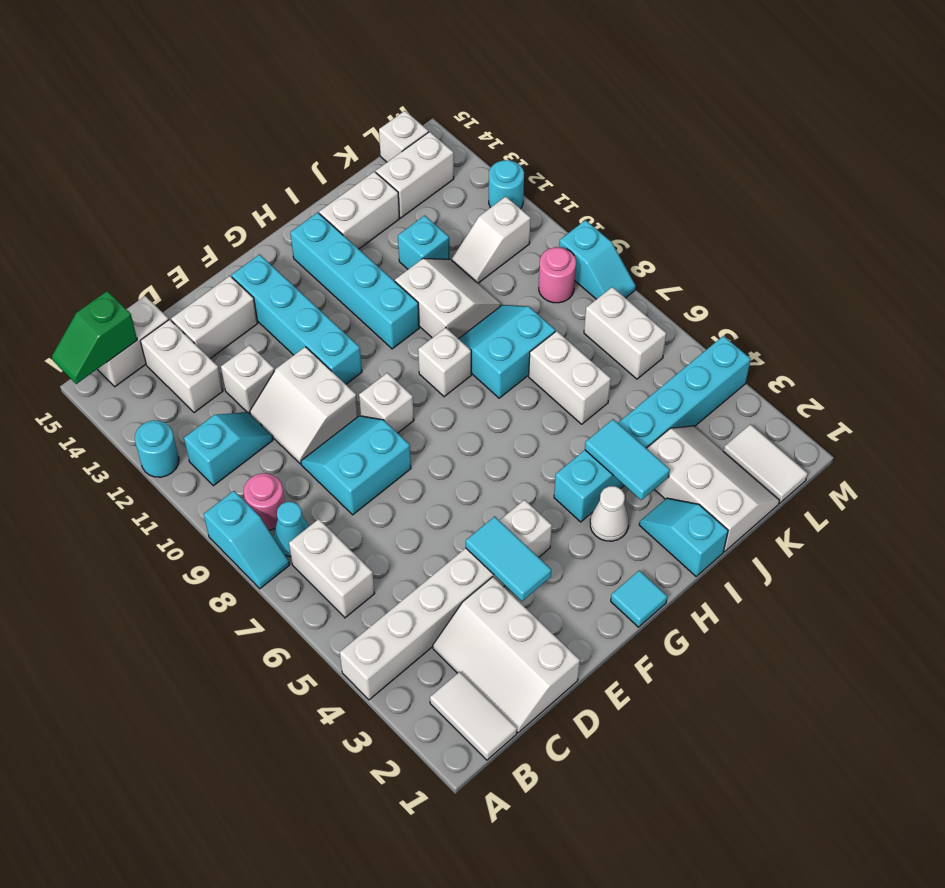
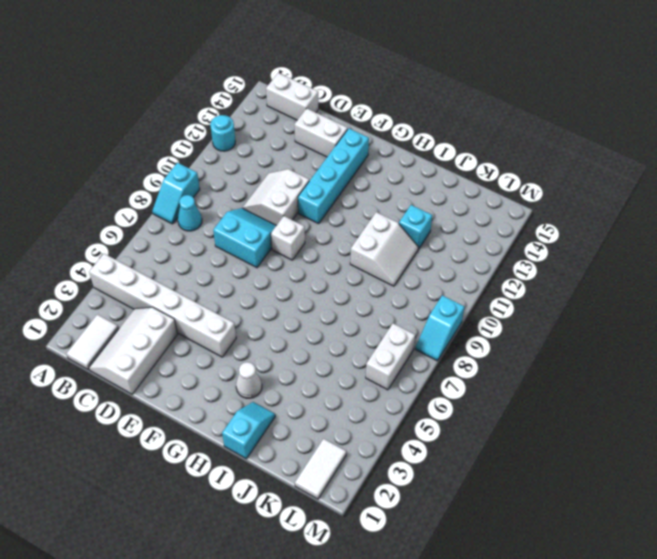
none -> white brick B6:B7 level 1
none -> pink round brick B9 level 1
none -> cyan slope B11:C11 level 1 top B
none -> white brick C13:C14 level 1

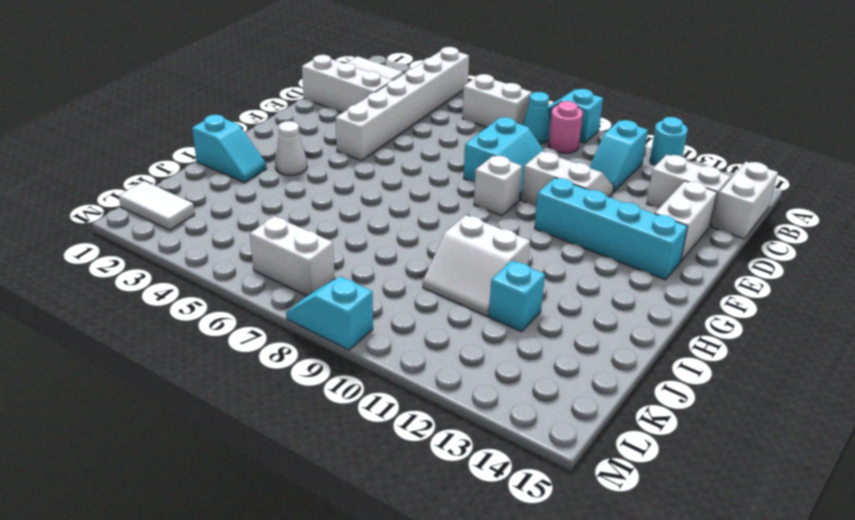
none -> white brick D12 level 1
none -> cyan tile G1 level 1
none -> cyan brick H4:M4 level 1
none -> white brick H9 level 1

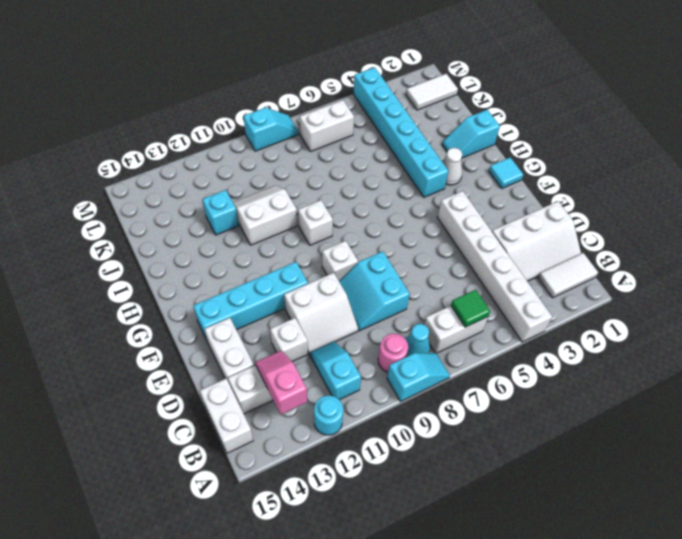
green tile B6 level 2 -> none
pink slope B13:C13 level 2 top B -> none
none -> cyan brick H11:H14 level 1
none -> cyan slope I8:J9 level 1 top 8
none -> white brick I14:J14 level 1
none -> white slope J1:K3 level 1 top J

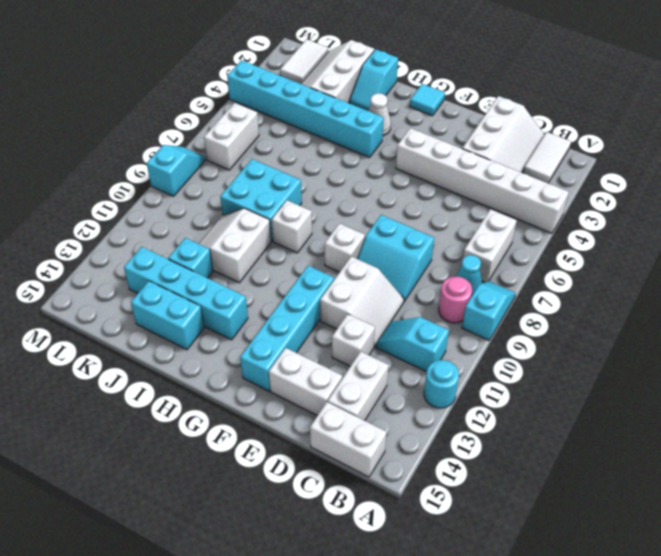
cyan brick H13:K13 level 1 -> cyan brick H11:H14 level 1
cyan brick I8:J9 level 1 -> cyan slope I8:J9 level 1 top 8
cyan brick I14:J14 level 1 -> white brick I14:J14 level 1
none -> white brick J6:J7 level 1
none -> white slope K11:L11 level 1 top L
none -> white brick K14:L14 level 1
none -> pink round brick L9 level 1

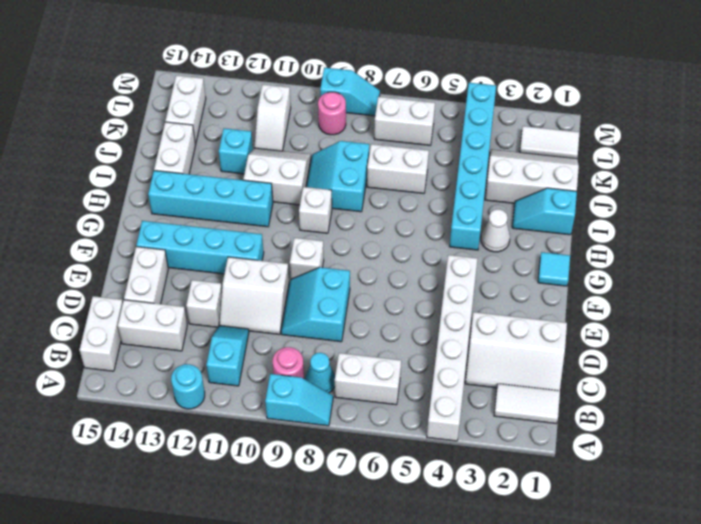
none -> white brick L15 level 1
none -> cyan round brick M12 level 1
none -> green slope A15:B15 level 2 top B
none -> cyan tile E3:E4 level 2

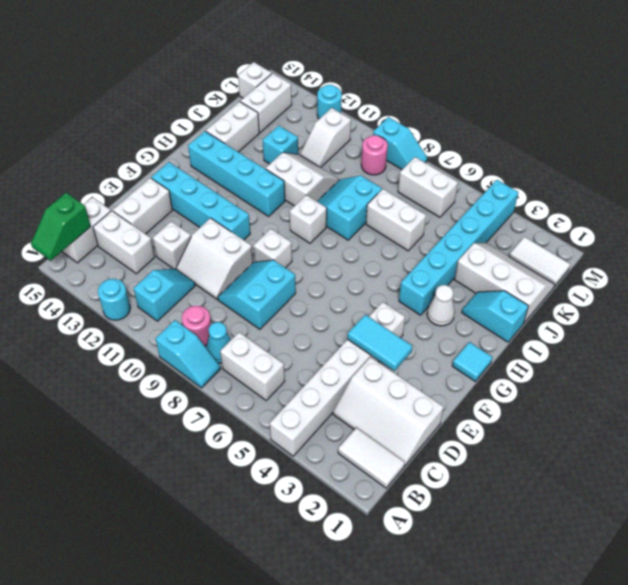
none -> cyan tile I3:I4 level 2

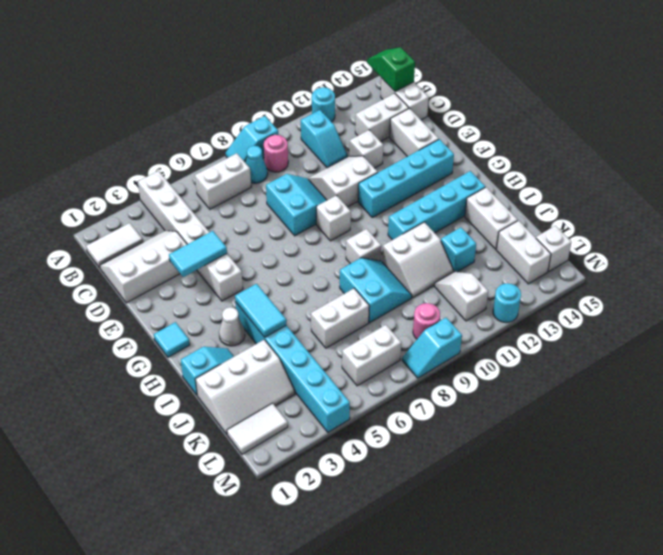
cyan tile H4:I4 level 2 -> cyan tile I3:I4 level 2

